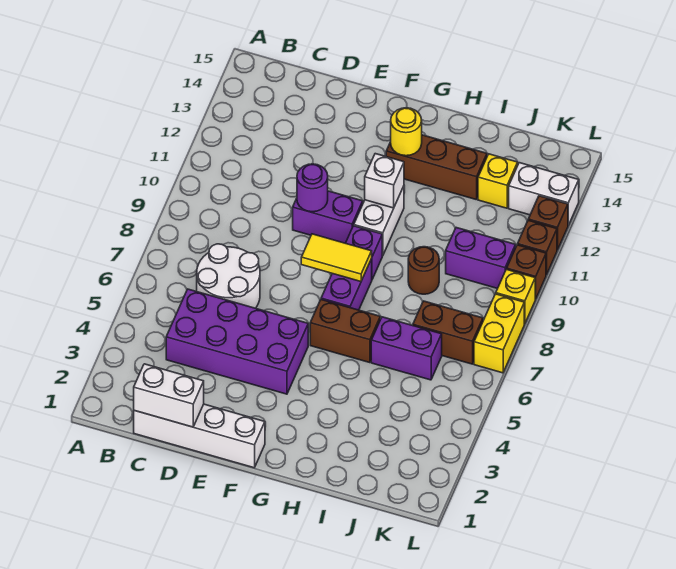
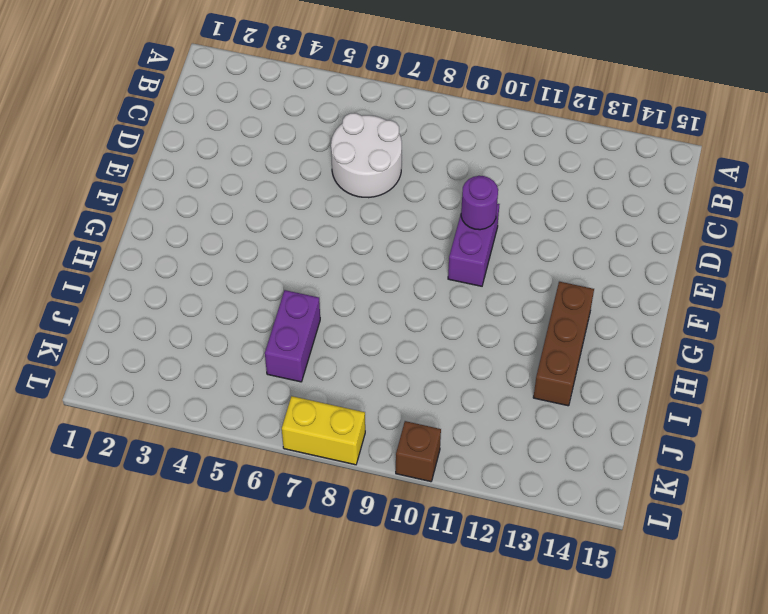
none -> white brick C1:F1 level 1
none -> purple brick C4:F5 level 1
none -> brown brick G6:H6 level 1

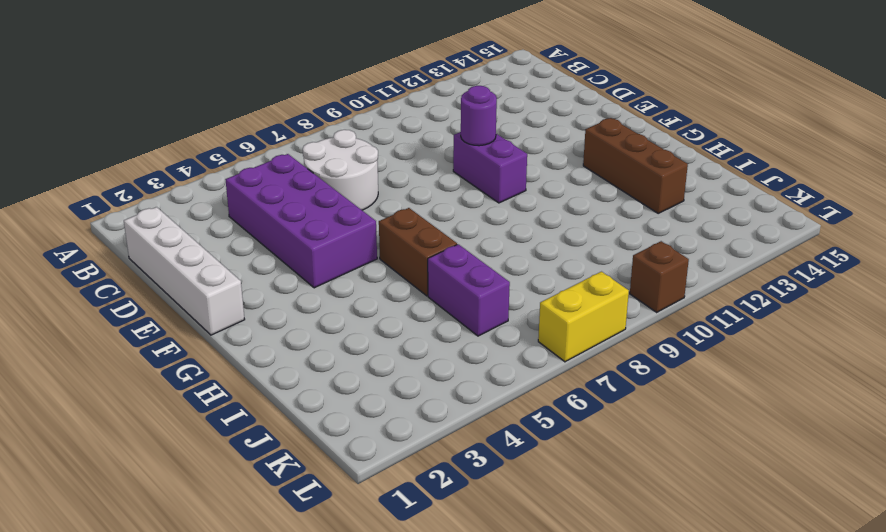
none -> purple brick G7:G8 level 1
none -> purple brick G9 level 1
none -> white brick G10:G11 level 1

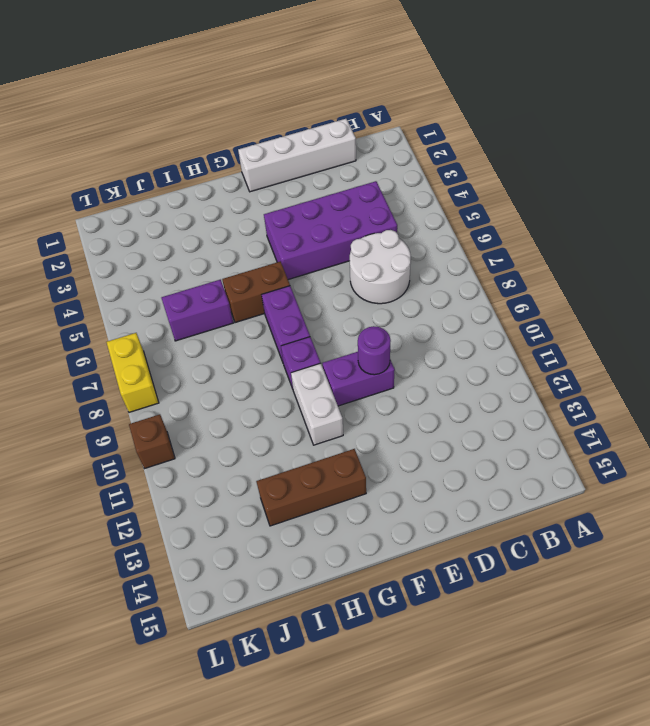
none -> brown round brick I9 level 1
none -> brown brick J7:K7 level 1
none -> purple brick J10:K10 level 1

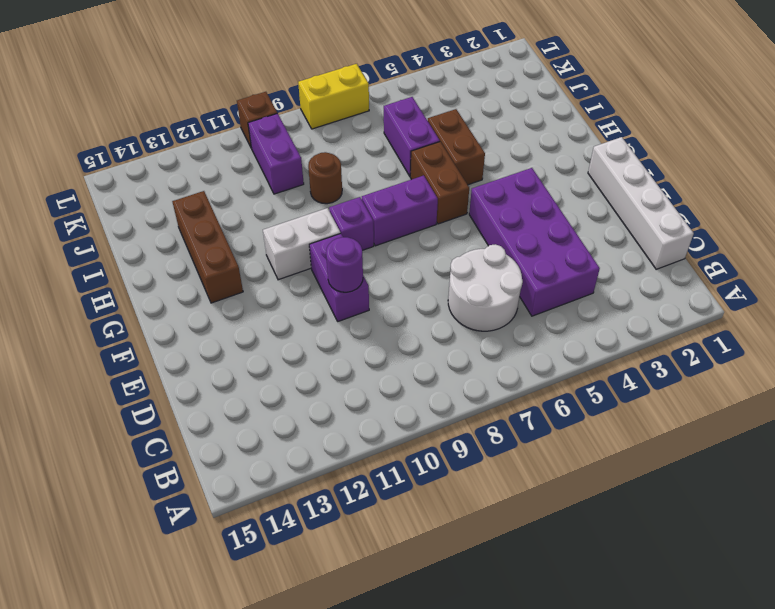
brown brick H5:I5 level 1 -> brown brick J7:K7 level 1
none -> yellow brick J13 level 1
none -> white brick K13:L13 level 1
none -> yellow brick L9 level 1

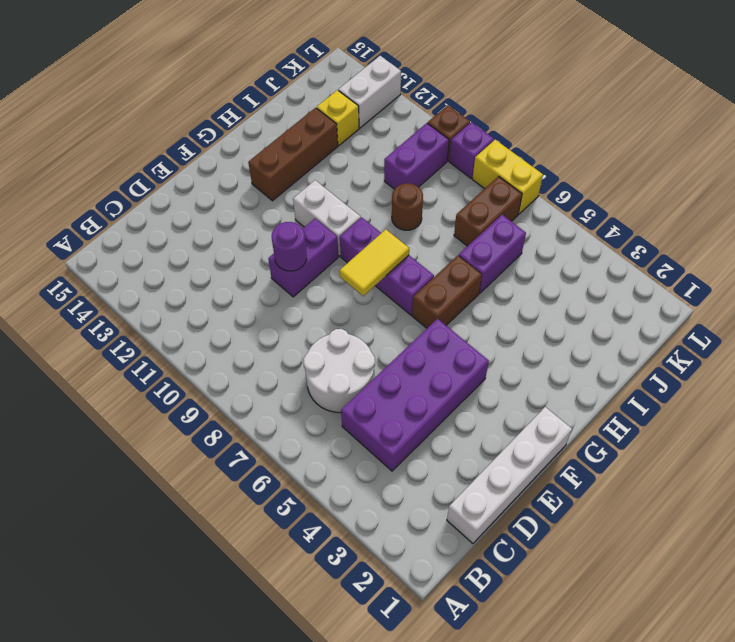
purple brick L9 level 1 -> yellow brick L9 level 1
none -> brown brick L11 level 1
none -> brown brick L12 level 1
none -> white brick C1:D1 level 2

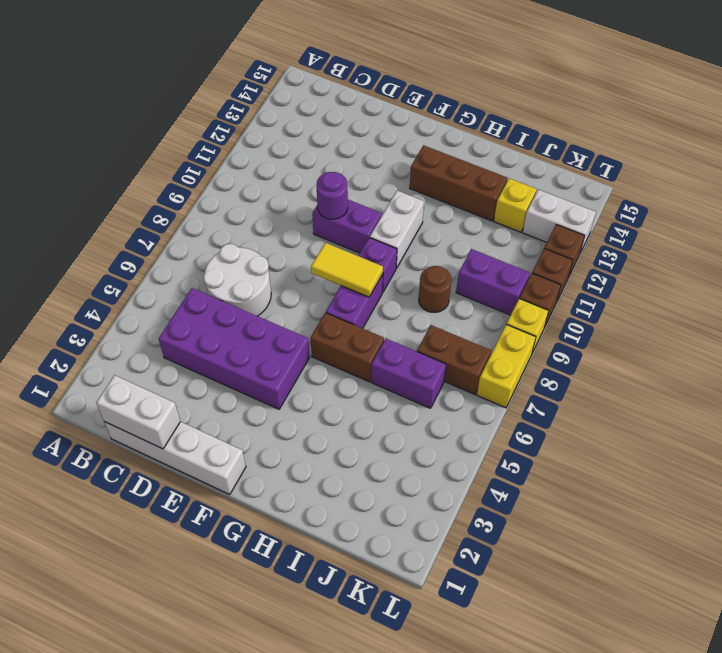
none -> white brick G11 level 2
none -> yellow round brick G13 level 2

